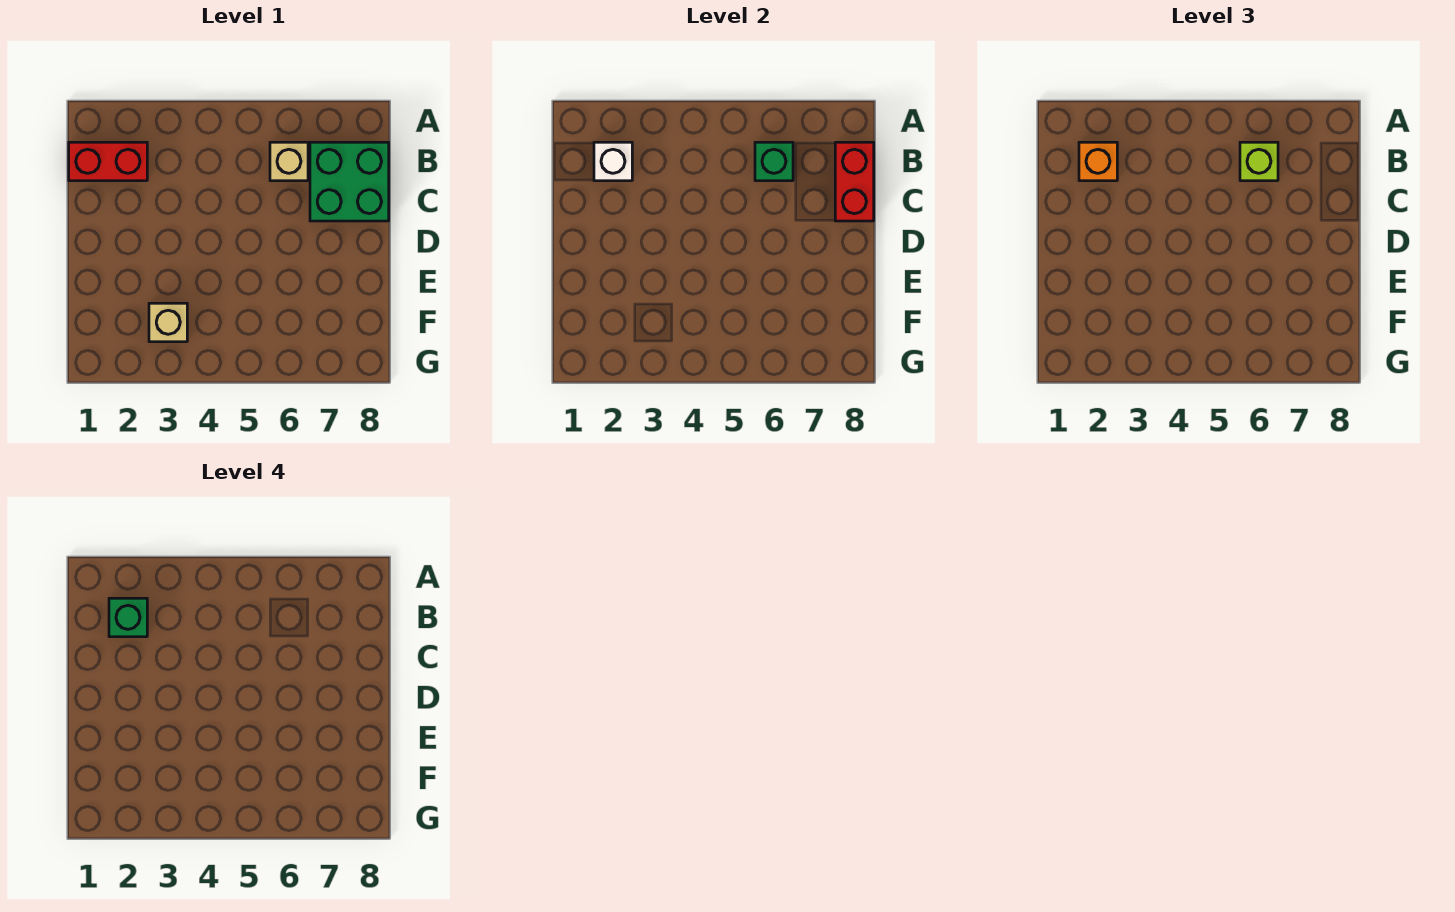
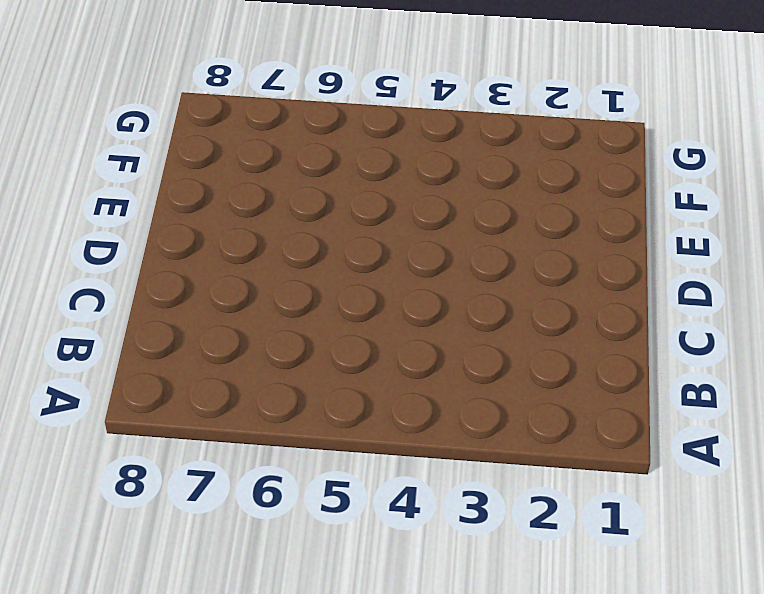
none -> red brick B1:B2 level 1
none -> tan brick B6 level 1

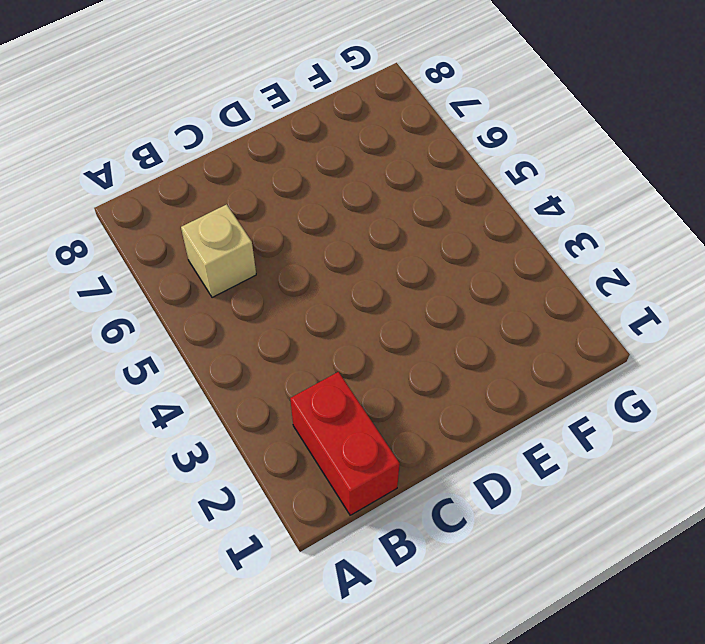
none -> green brick B7:C8 level 1
none -> tan brick F3 level 1

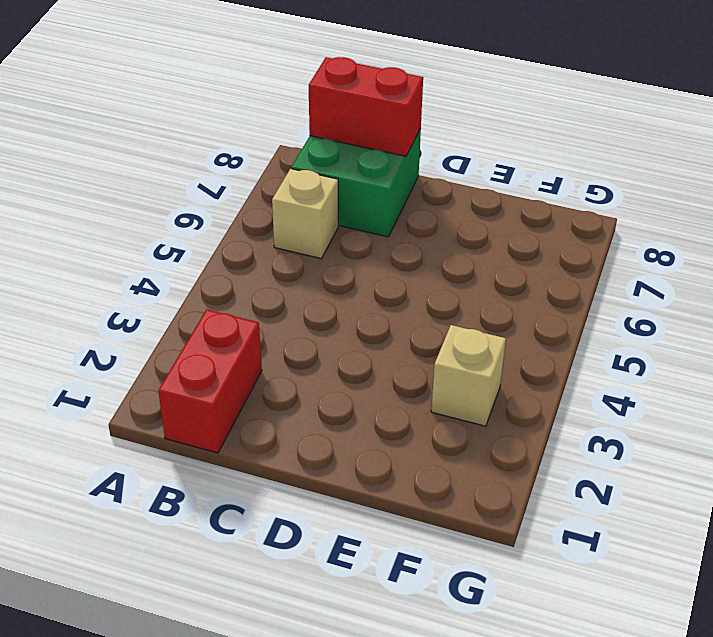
none -> white brick B2 level 2
none -> green brick B6 level 2

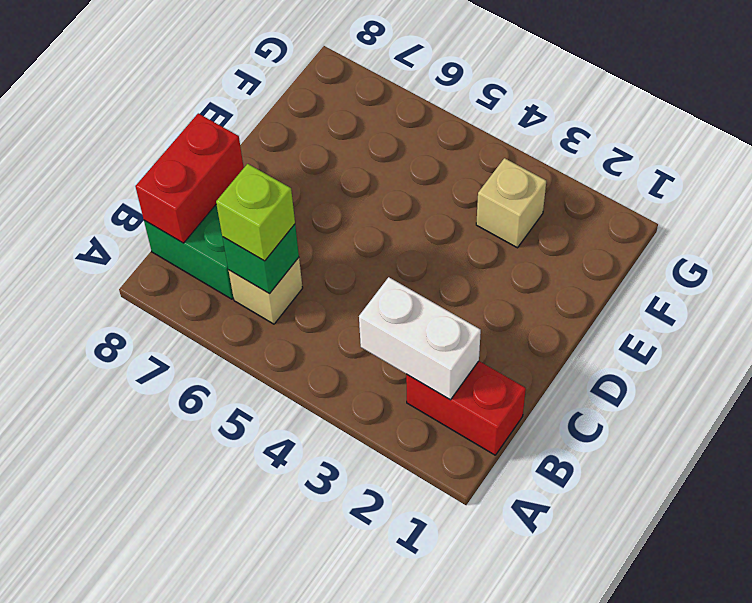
white brick B2:B3 level 2 -> white brick B2 level 2
none -> orange brick B2 level 3
none -> green brick B2 level 4

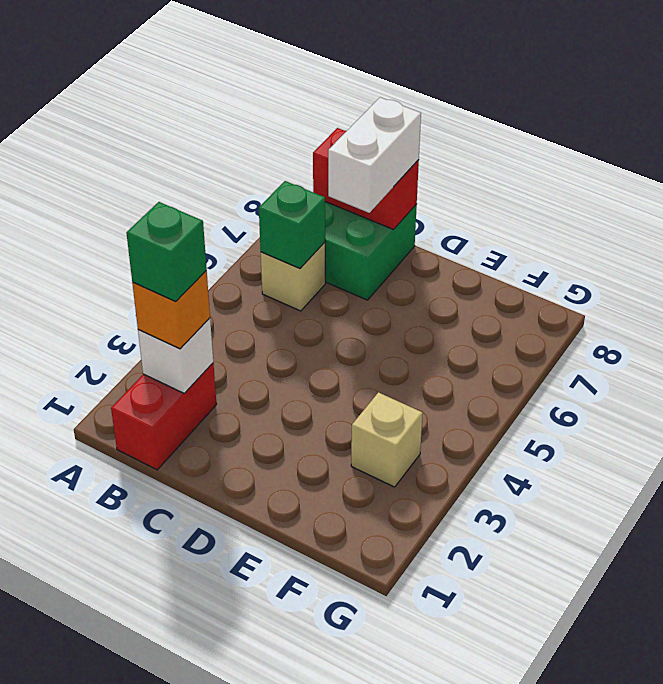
white brick C7:C8 level 3 -> none
none -> lime brick B6 level 3

